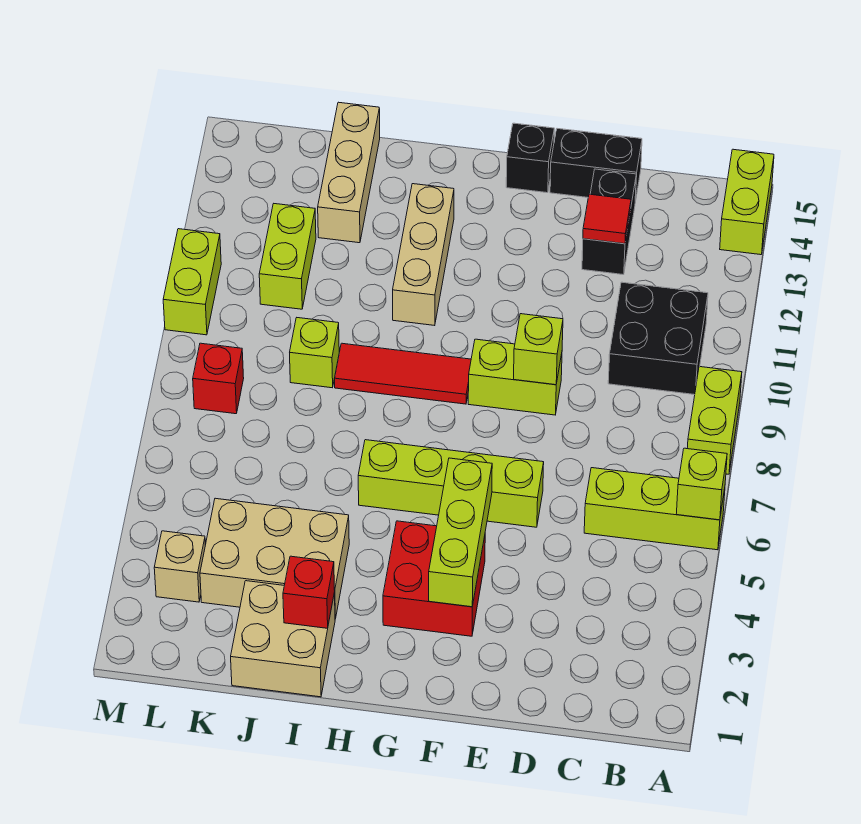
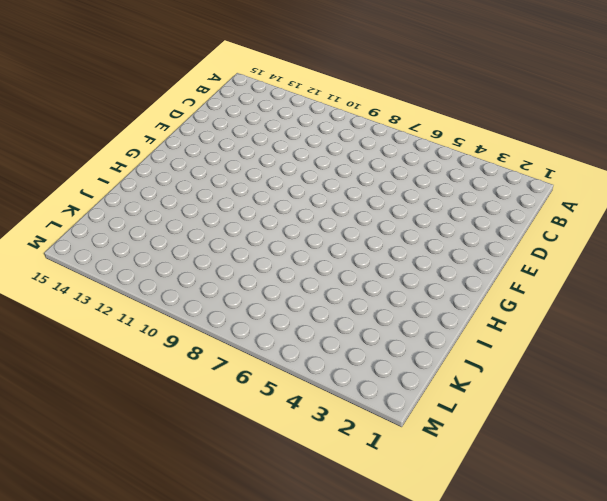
none -> lime brick A6:C6 level 1
none -> lime brick A8:A9 level 1
none -> lime brick A14:A15 level 1

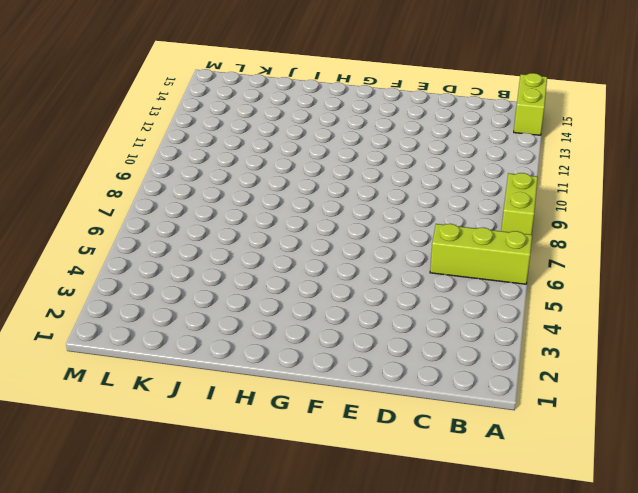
none -> black brick B10:C11 level 1
none -> black brick D13:D14 level 1
none -> black brick D15:E15 level 1

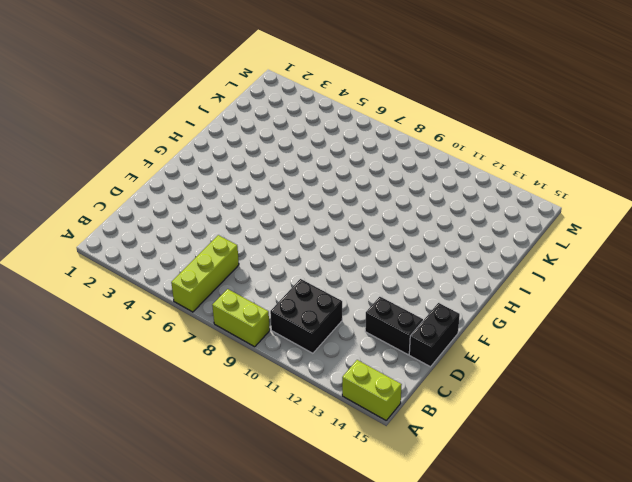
none -> lime brick E6:H6 level 1
none -> lime brick E9:F9 level 1
none -> red brick F3:G4 level 1

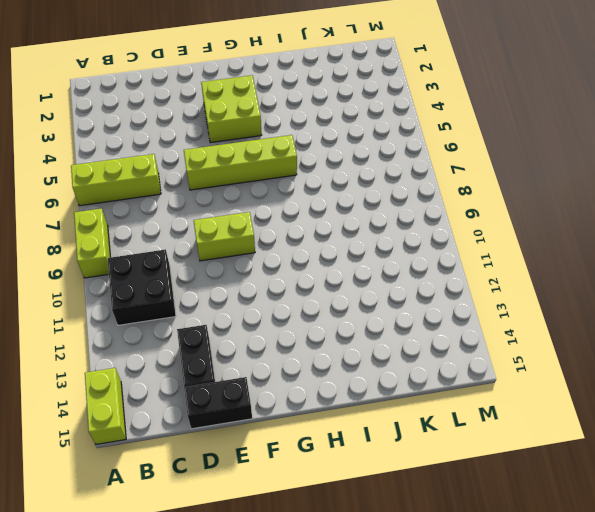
lime brick F3:G4 level 1 -> red brick F3:G4 level 1
none -> black brick F15 level 1
none -> red tile G9:I9 level 1
none -> tan brick H11:H13 level 1

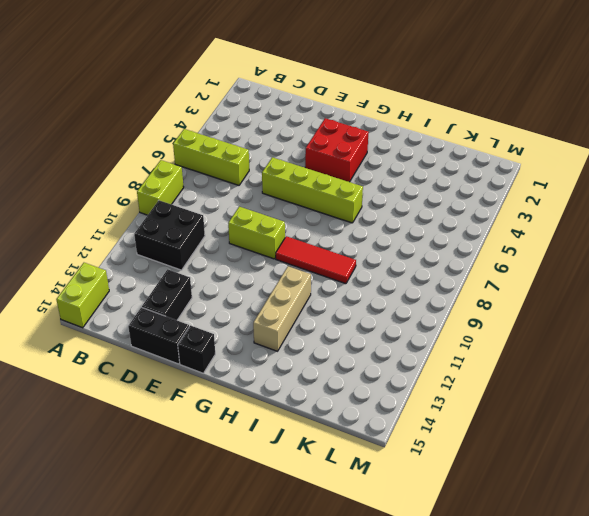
none -> tan brick I1:J2 level 1
none -> tan brick I3:K4 level 1
none -> lime brick J9 level 1

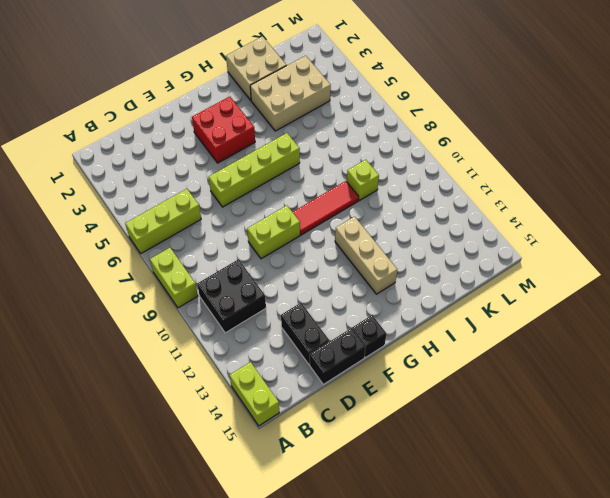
none -> tan brick J13:J15 level 1
none -> lime brick K11:K12 level 1
none -> tan brick L3 level 1

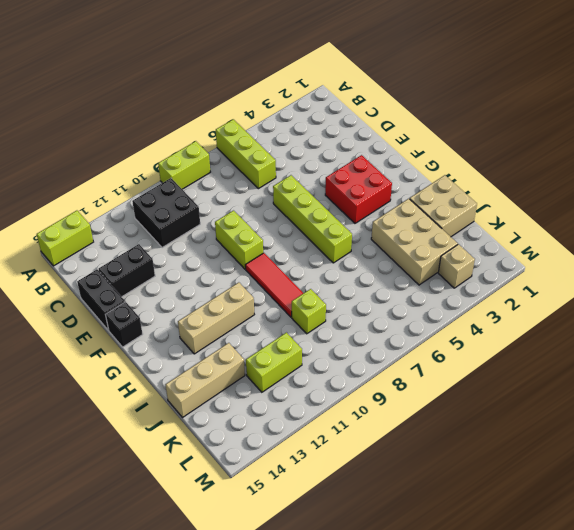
none -> red brick L8 level 1
none -> lime brick M10:M11 level 1
none -> lime brick A6 level 2

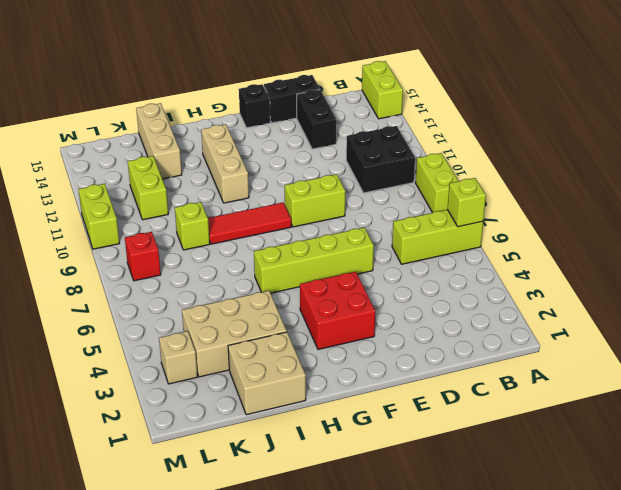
none -> red tile D13 level 2
none -> lime brick E9 level 2
none -> lime brick F3:F5 level 2

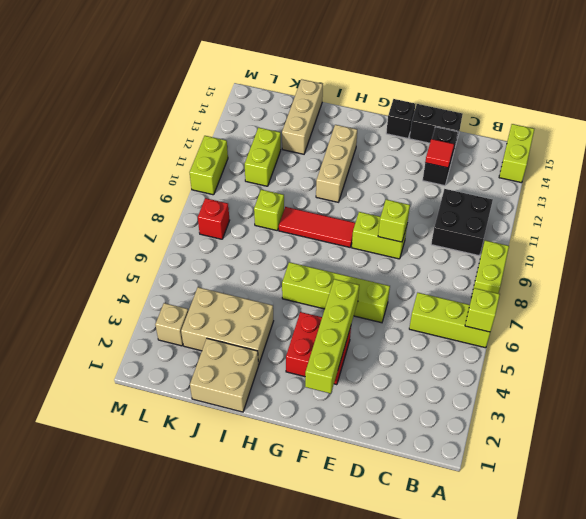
lime brick F2:F5 level 2 -> lime brick F3:F5 level 2
none -> red brick I2 level 2

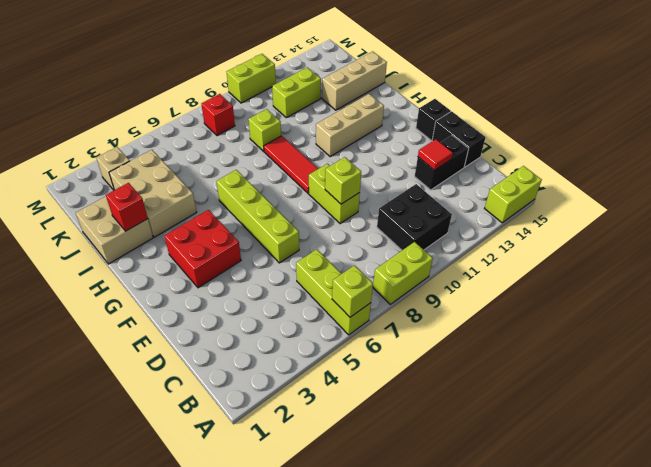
none -> lime brick F3:F5 level 2

